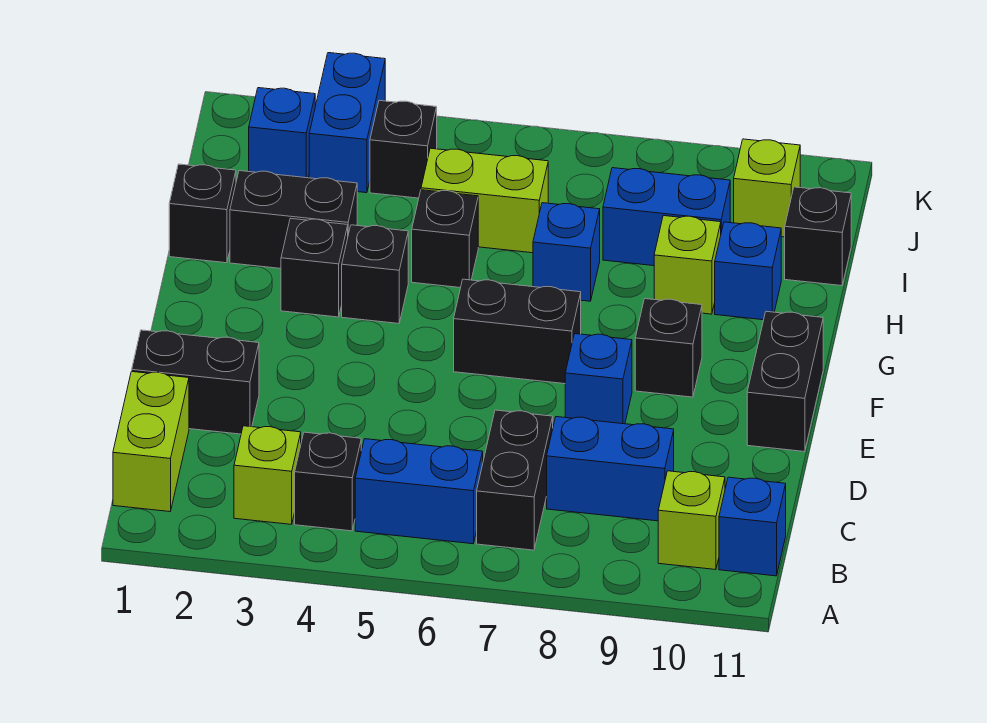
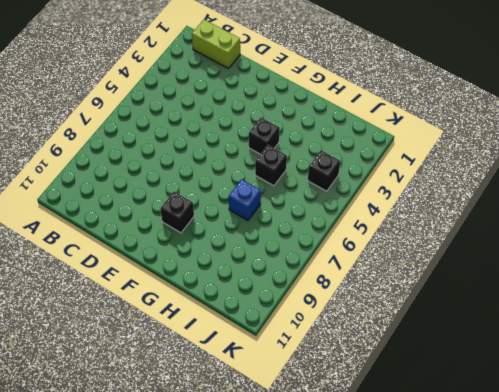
none -> lime brick B3 level 1
none -> black brick B4 level 1
none -> blue brick B5:B6 level 1

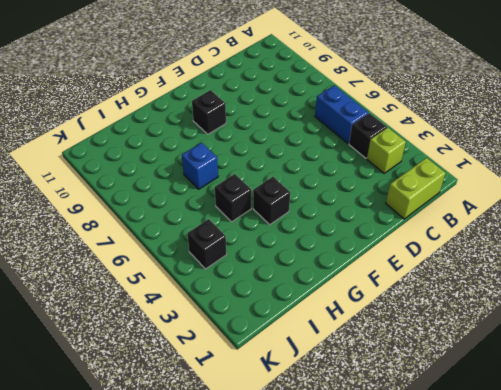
none -> black brick B7:C7 level 1
none -> lime brick B10 level 1
none -> blue brick B11 level 1

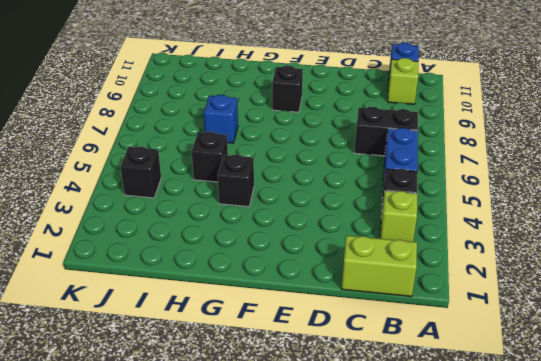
none -> blue brick C8:C9 level 1
none -> black brick D1:D2 level 1
none -> blue brick E8 level 1

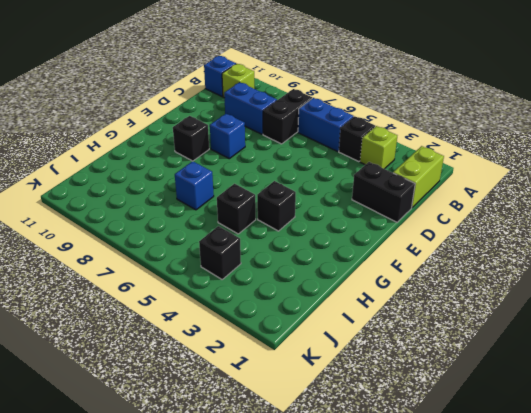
none -> black brick E11:F11 level 1
none -> black brick F6:F7 level 1
none -> black brick G3 level 1

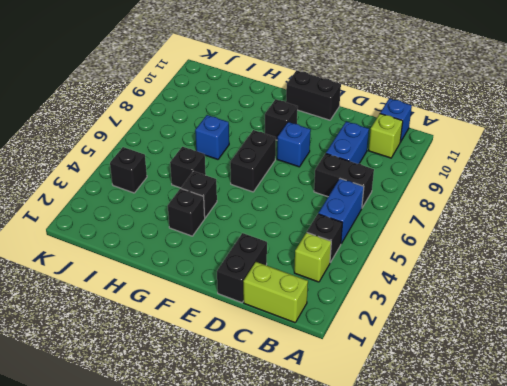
none -> black brick H1 level 1
none -> black brick H2:H3 level 1
none -> lime brick H9 level 1

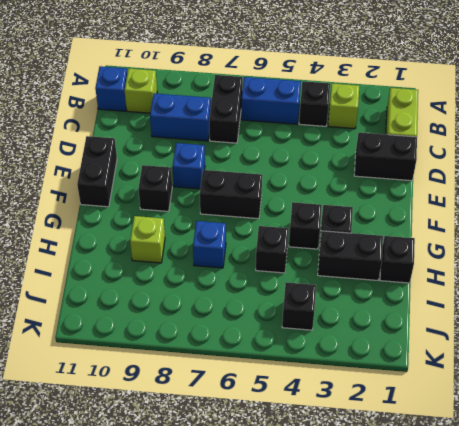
none -> blue brick H10 level 1
none -> lime brick I5:I6 level 1
none -> blue brick I8:I9 level 1

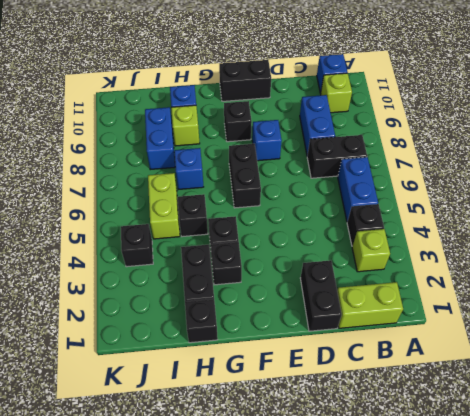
none -> black brick I11 level 1
none -> blue brick J2 level 1
none -> blue brick J3:K3 level 1

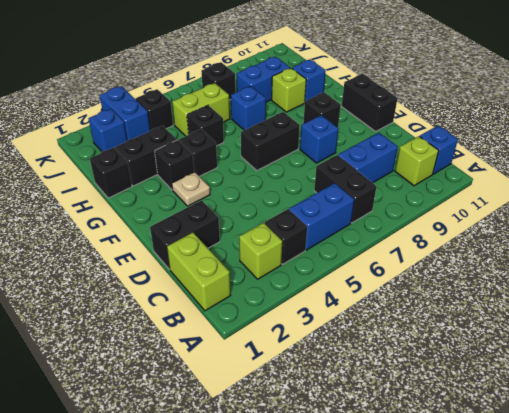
tan plate F3 level 1 -> none
black brick J7 level 1 -> black brick I11 level 1
none -> lime brick J10 level 1

